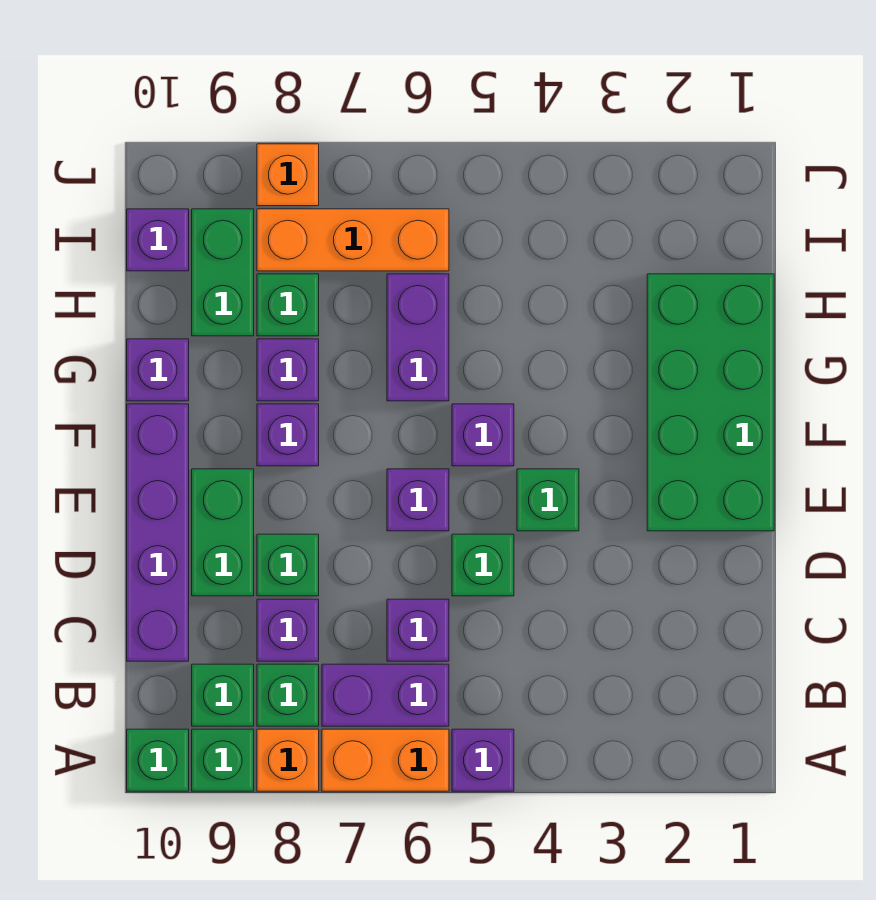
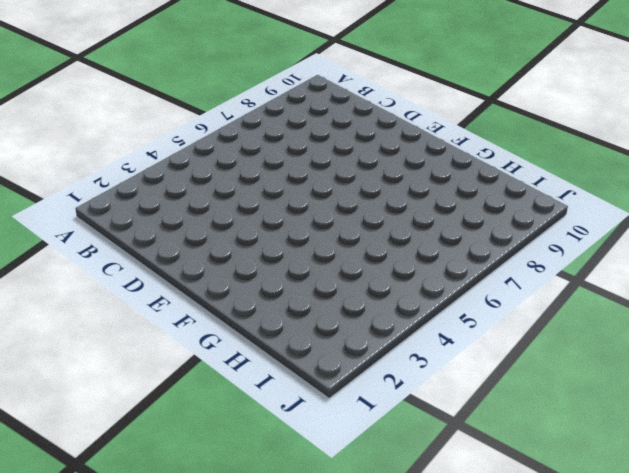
none -> purple brick A5 level 1
none -> orange brick A6:A7 level 1
none -> orange brick A8 level 1

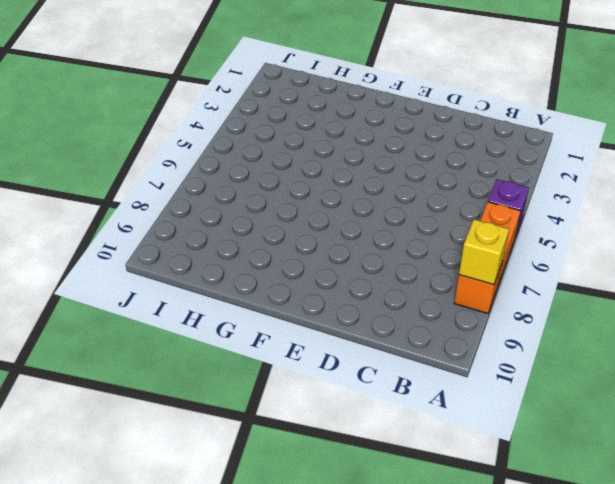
yellow brick A8 level 2 -> none
none -> green brick A9 level 1
none -> green brick A10 level 1
none -> purple brick B6:B7 level 1

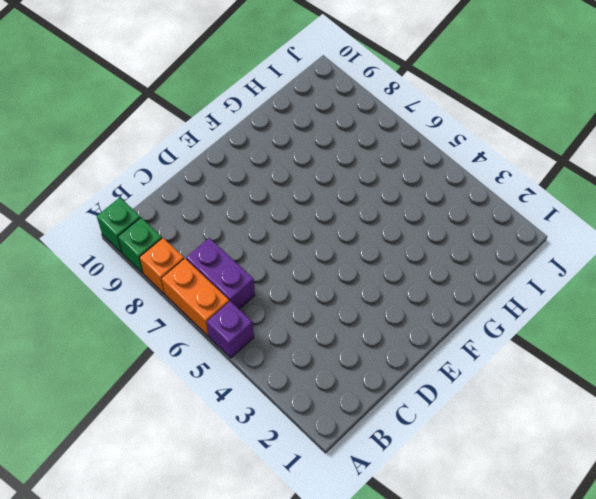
none -> green brick B8 level 1
none -> green brick B9 level 1
none -> purple brick C6 level 1

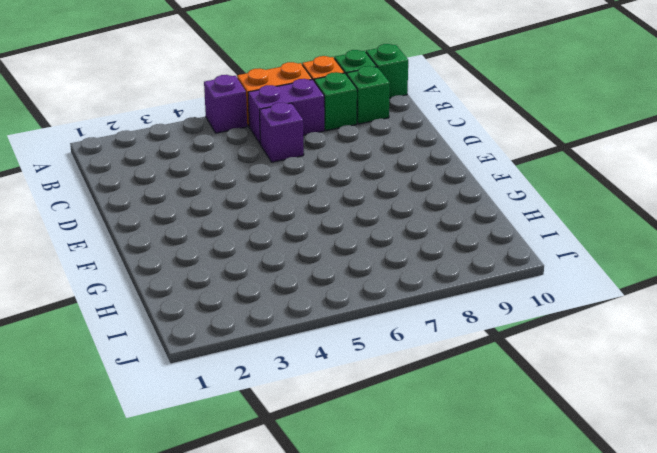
none -> purple brick C8 level 1
none -> purple brick C10:F10 level 1
none -> green brick D5 level 1

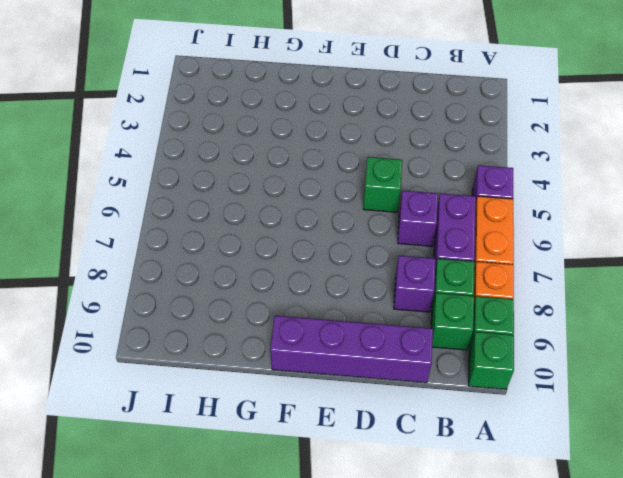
none -> green brick D8 level 1
none -> green brick D9:E9 level 1
none -> green brick E1:H2 level 1

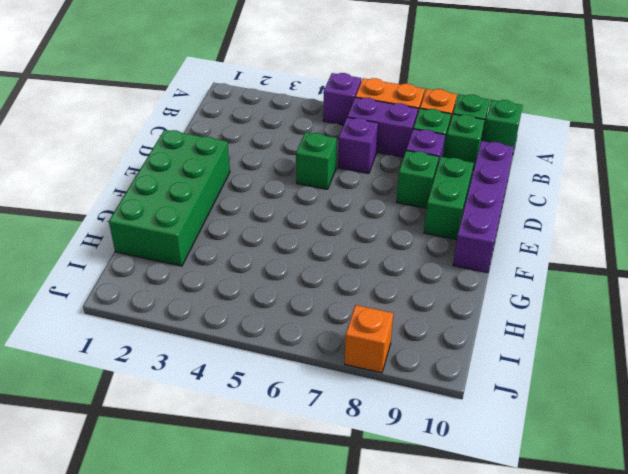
none -> green brick E4 level 1
none -> purple brick E6 level 1
none -> purple brick F5 level 1

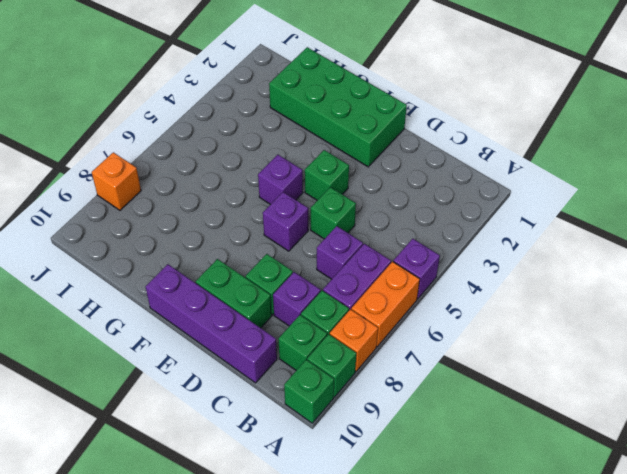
none -> purple brick F8 level 1
none -> purple brick G6:H6 level 1
none -> purple brick G8 level 1

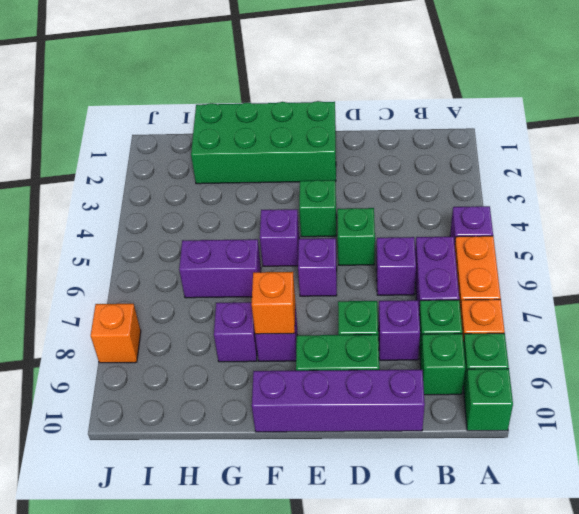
orange brick F8 level 2 -> none
none -> purple brick G10 level 1
none -> green brick H8 level 1
none -> green brick H9:I9 level 1

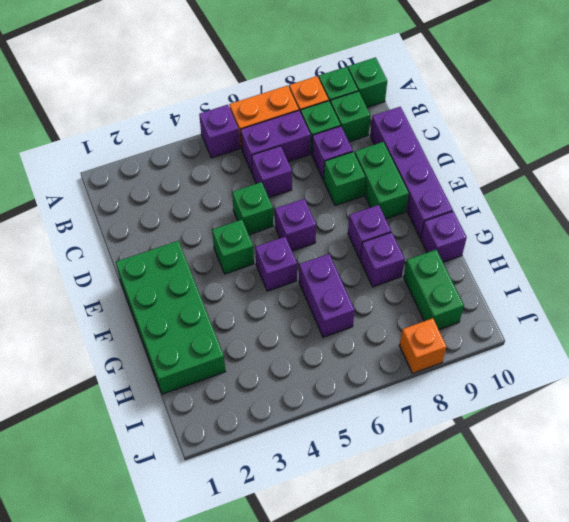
none -> green brick H8 level 1
none -> orange brick I6:I8 level 1
none -> purple brick I10 level 1

